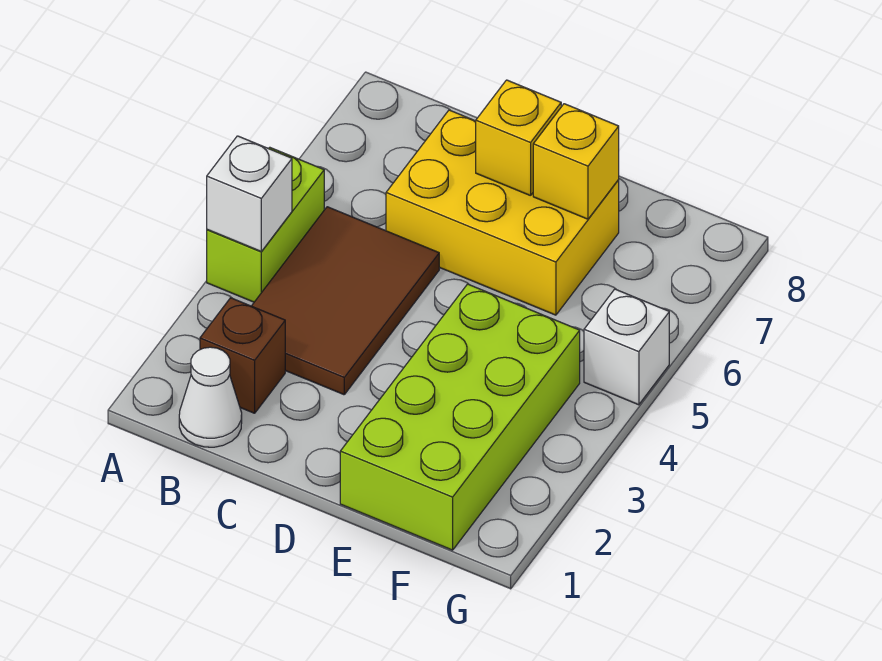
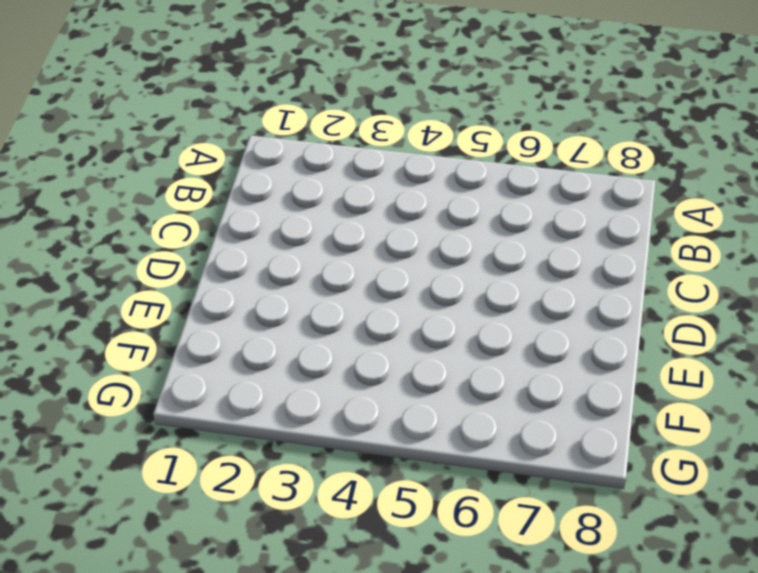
none -> lime brick A4:A5 level 1
none -> white cone B1 level 1

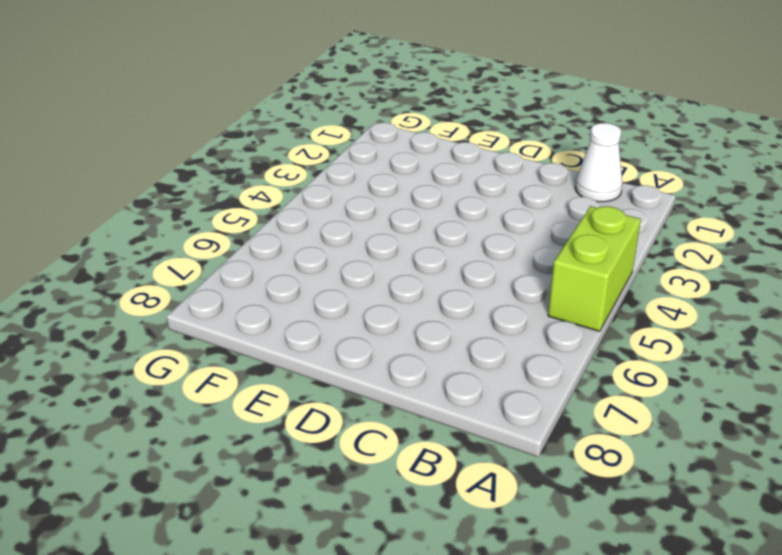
none -> brown brick B2 level 1
none -> brown tile B3:C5 level 1

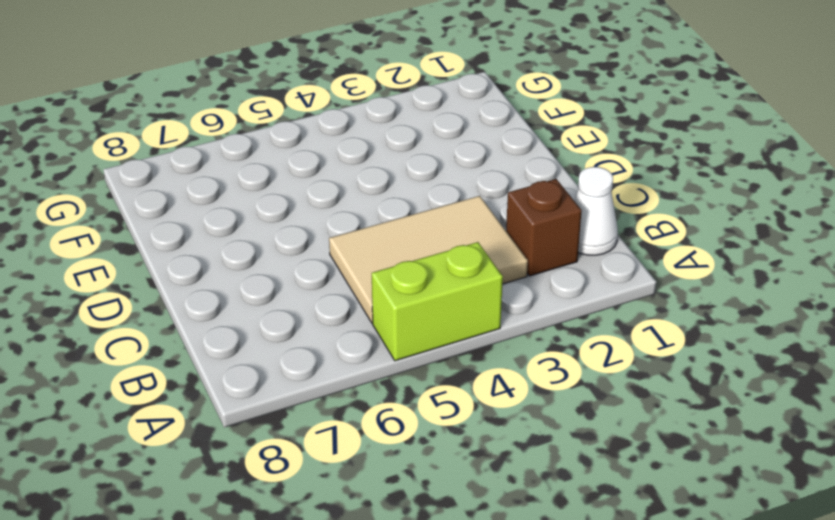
tan tile B3:C5 level 1 -> brown tile B3:C5 level 1
none -> yellow brick C6:E7 level 1
none -> lime brick E1:F4 level 1

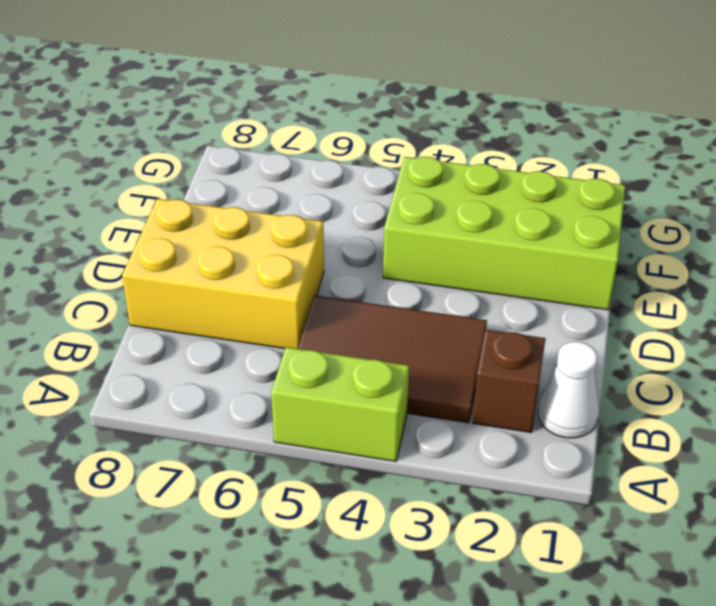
yellow brick C6:D8 level 1 -> yellow brick C6:E7 level 1
none -> white brick G5 level 1
none -> white brick A4 level 2

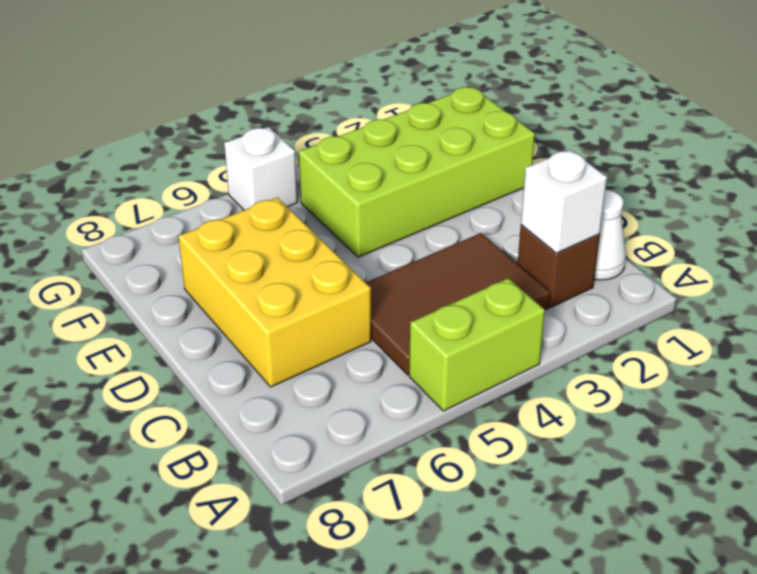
white brick B2 level 2 -> white brick A4 level 2
none -> yellow brick D7 level 2
none -> yellow brick E7 level 2

